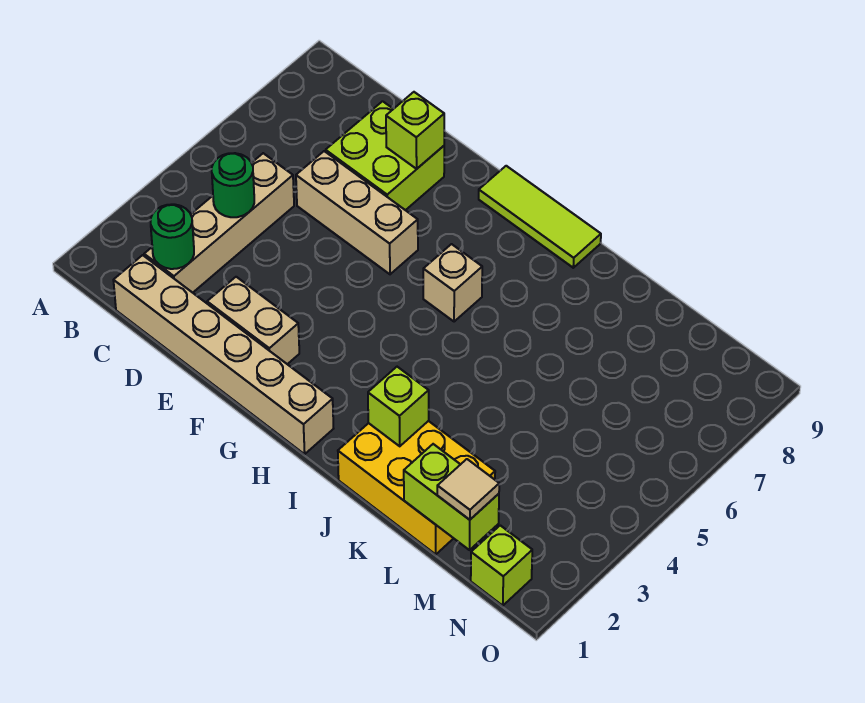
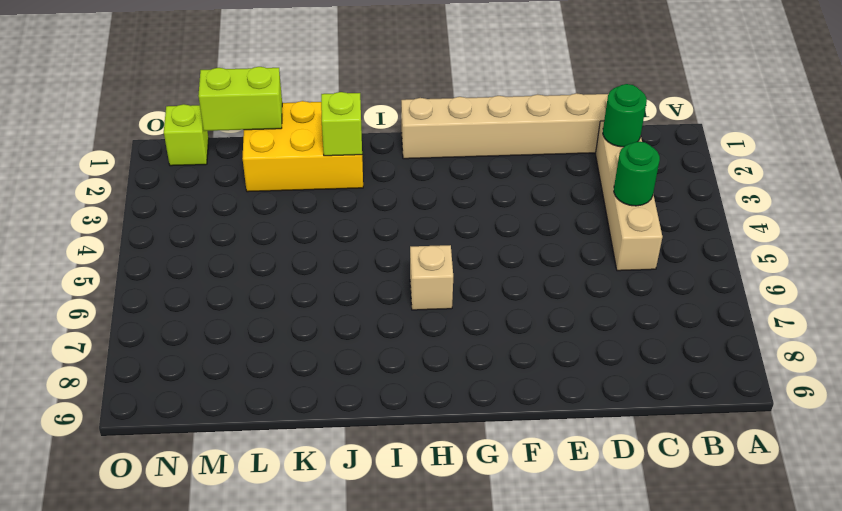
none -> tan brick D6:F6 level 1
none -> lime brick D7:E8 level 1
none -> tan brick E2:F2 level 1

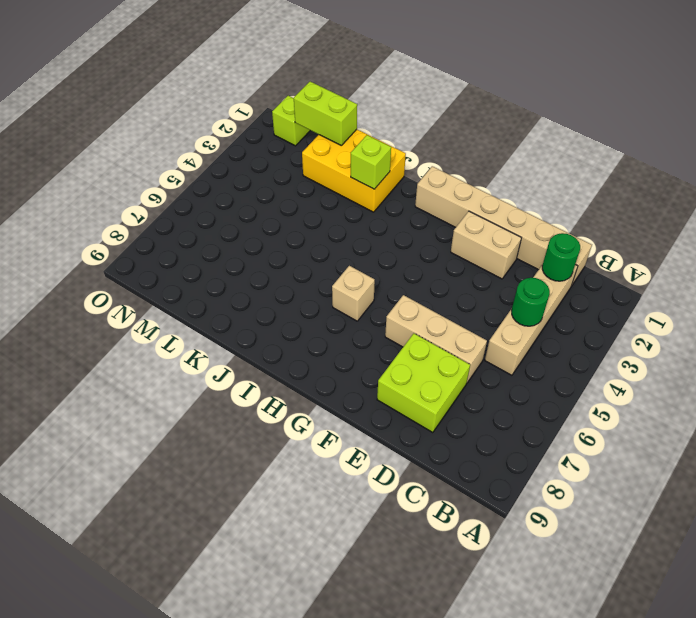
none -> lime tile G9:I9 level 1
none -> lime brick E8 level 2
none -> tan tile M1 level 3

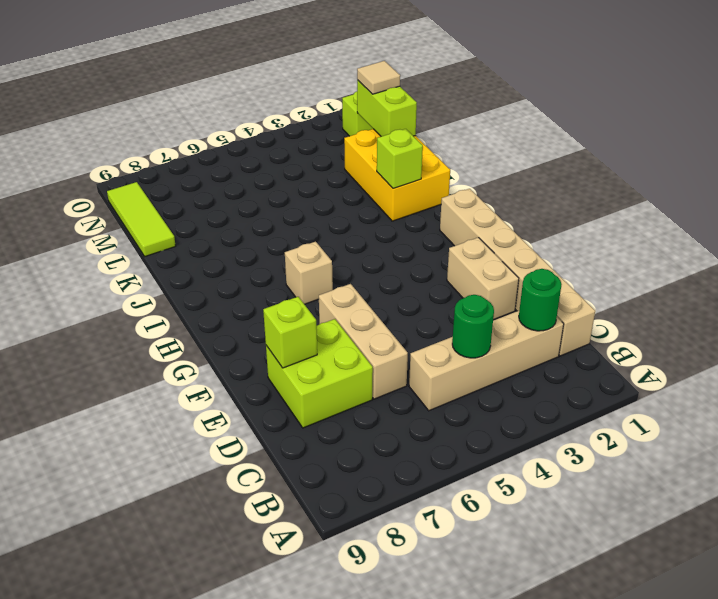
lime tile L9:N9 level 1 -> lime tile G9:I9 level 1

